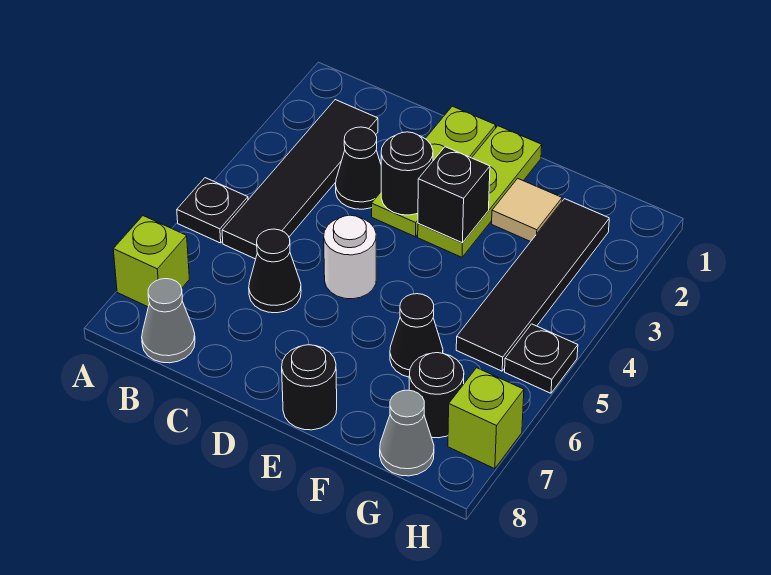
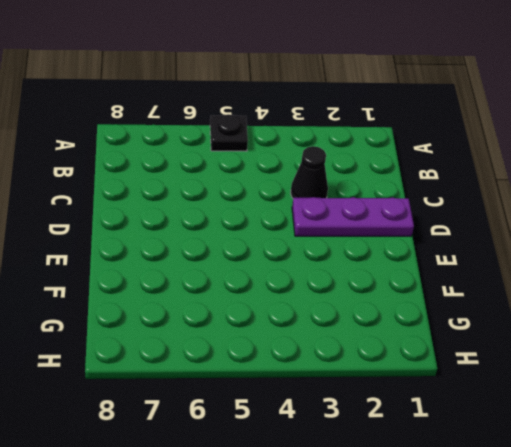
purple plate D1:D3 level 1 -> lime plate D1:D3 level 1
none -> lime brick A7 level 1
none -> black tile B2:B5 level 1
none -> grey cone B8 level 1

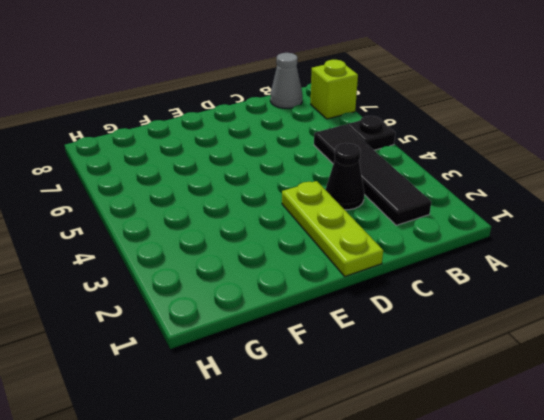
none -> black cone C6 level 1
none -> white round brick D5 level 1
none -> lime plate E1:E3 level 1

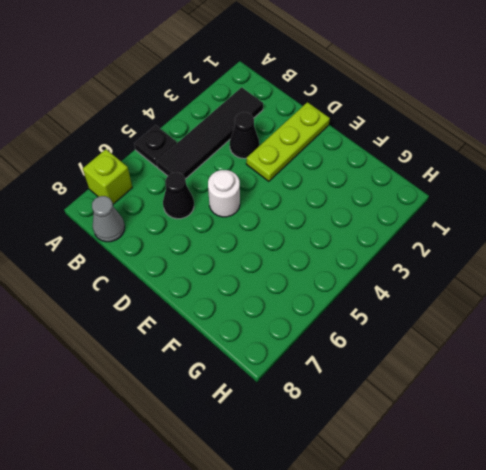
none -> lime plate E1:E3 level 1
none -> black round brick E8 level 1
none -> tan tile F2 level 1

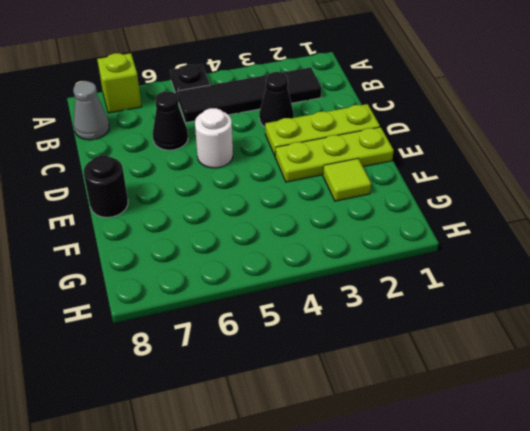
lime tile F2 level 1 -> tan tile F2 level 1
none -> black cone F6 level 1
none -> black tile G2:G5 level 1
none -> black round brick G7 level 1

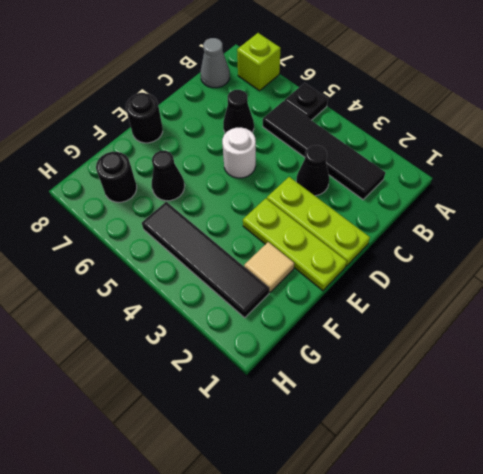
none -> grey cone G8 level 1
none -> black plate H5 level 1
none -> lime brick H7 level 1

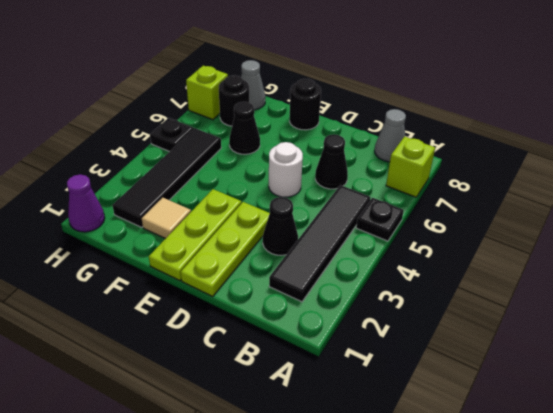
purple cone H1 level 1 -> none
none -> black round brick D3 level 2
none -> black brick E3 level 2

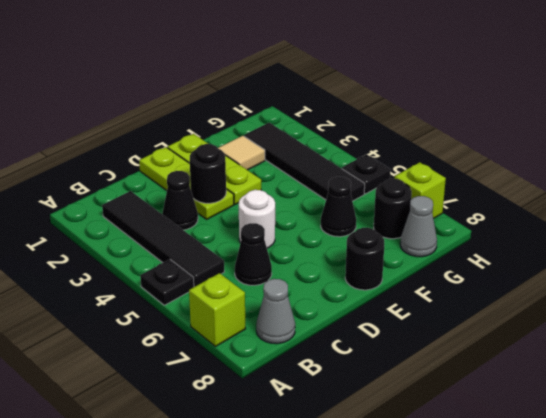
none -> black brick E3 level 2

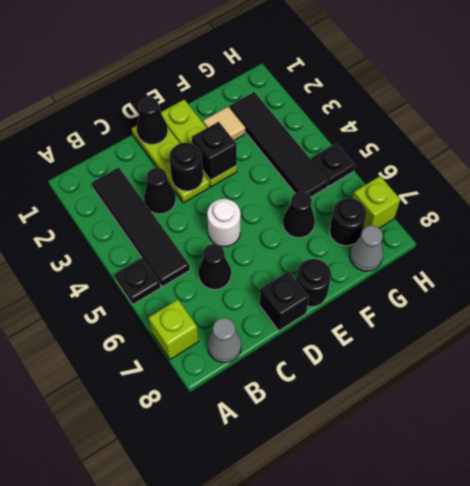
black cone D1 level 2 -> none
black brick D8 level 1 -> none

